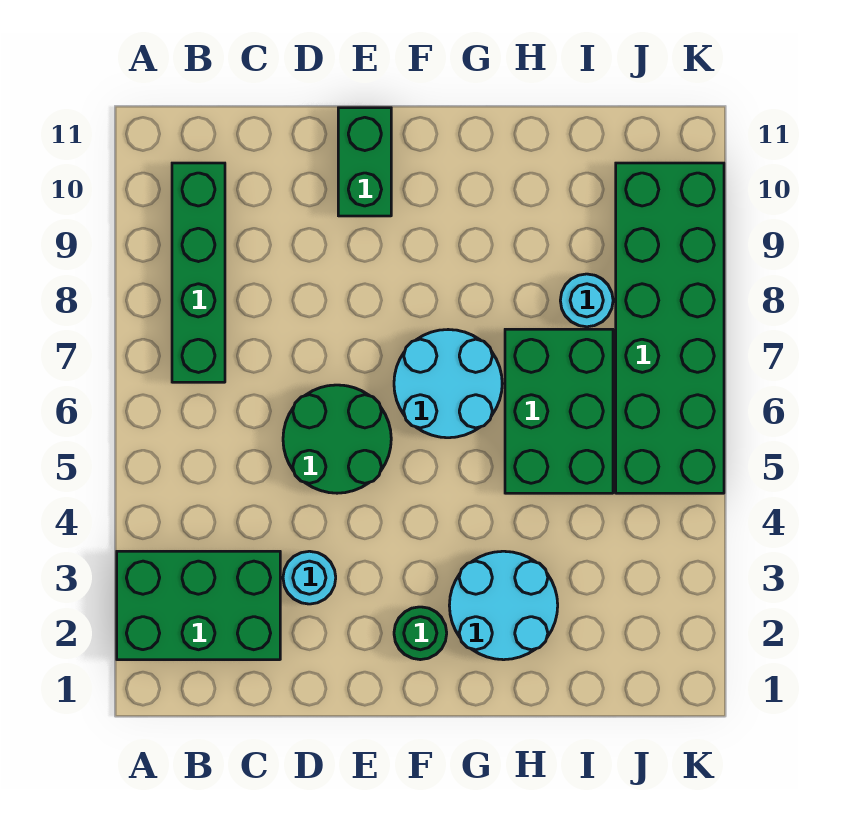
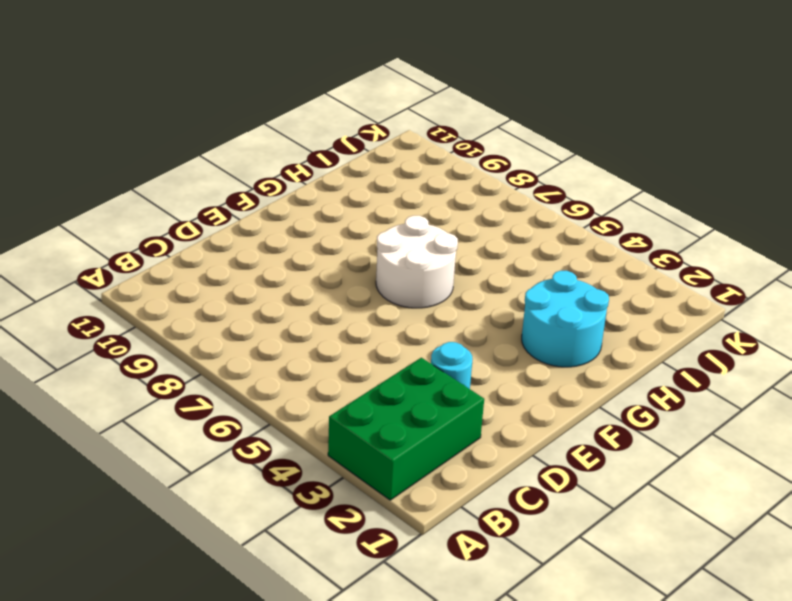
white round brick F6:G7 level 1 -> cyan round brick F6:G7 level 1
none -> green brick B7:B10 level 1
none -> green round brick D5:E6 level 1

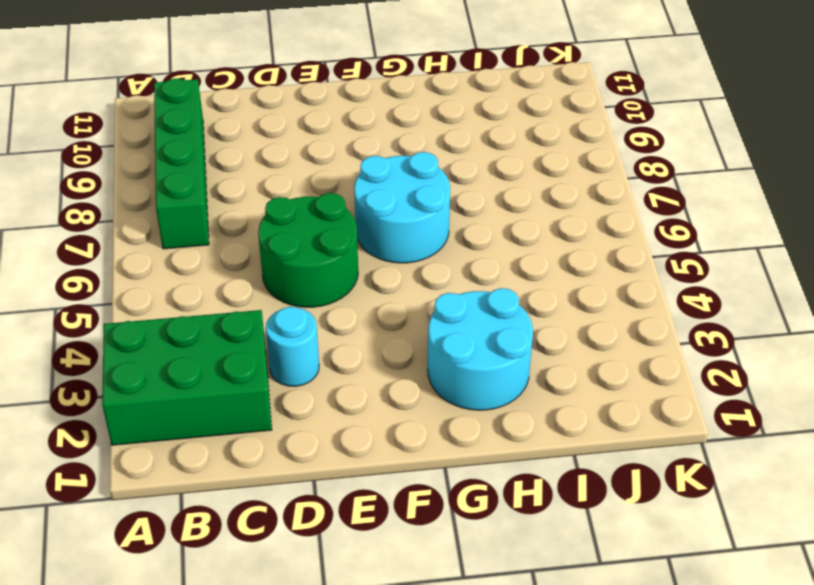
none -> green brick E10:E11 level 1
none -> green round brick F2 level 1

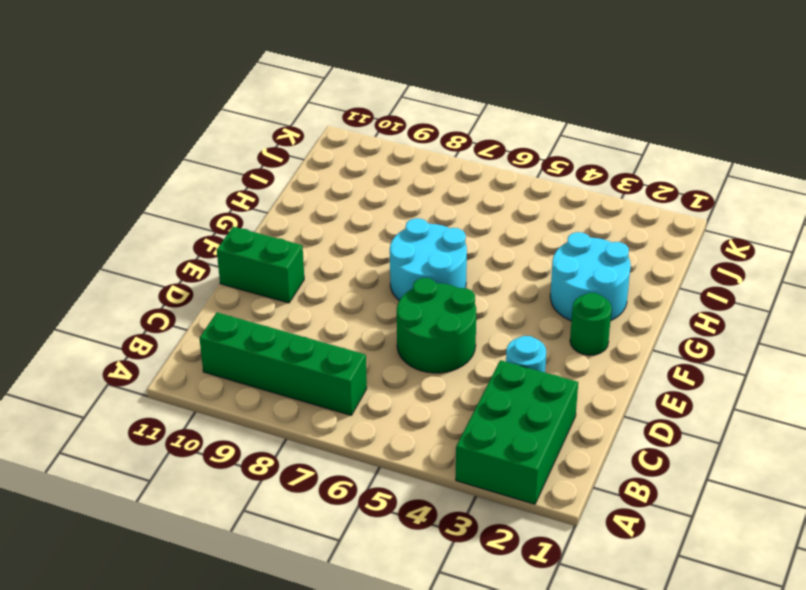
none -> green brick H5:I7 level 1
none -> cyan round brick I8 level 1

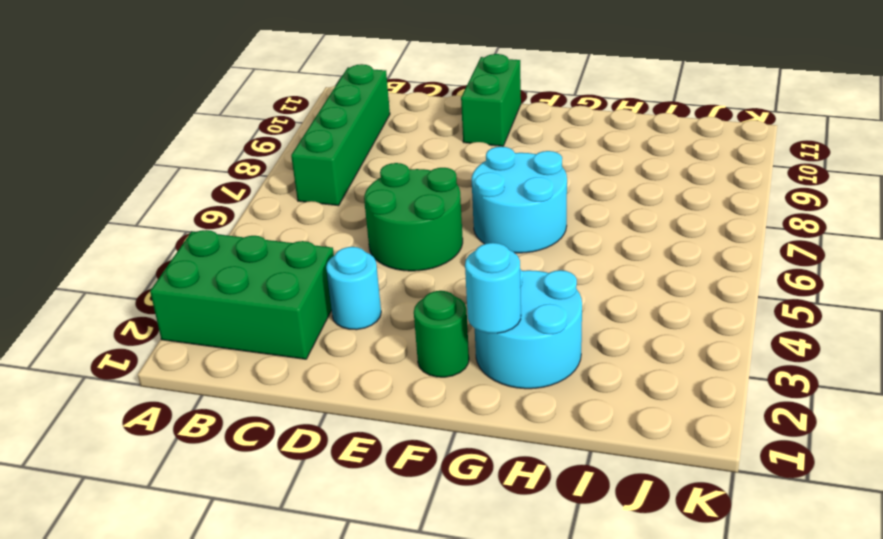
cyan round brick G2 level 2 -> cyan round brick I8 level 1
none -> green brick H5:I7 level 1
none -> green brick J5:K10 level 1

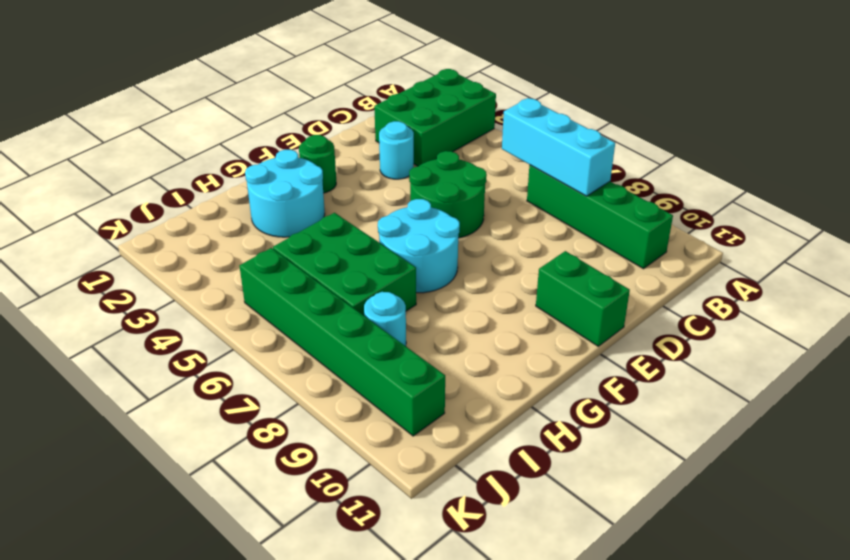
cyan brick B6:B8 level 2 -> none
green brick J5:J10 level 1 -> green brick J5:K10 level 1

